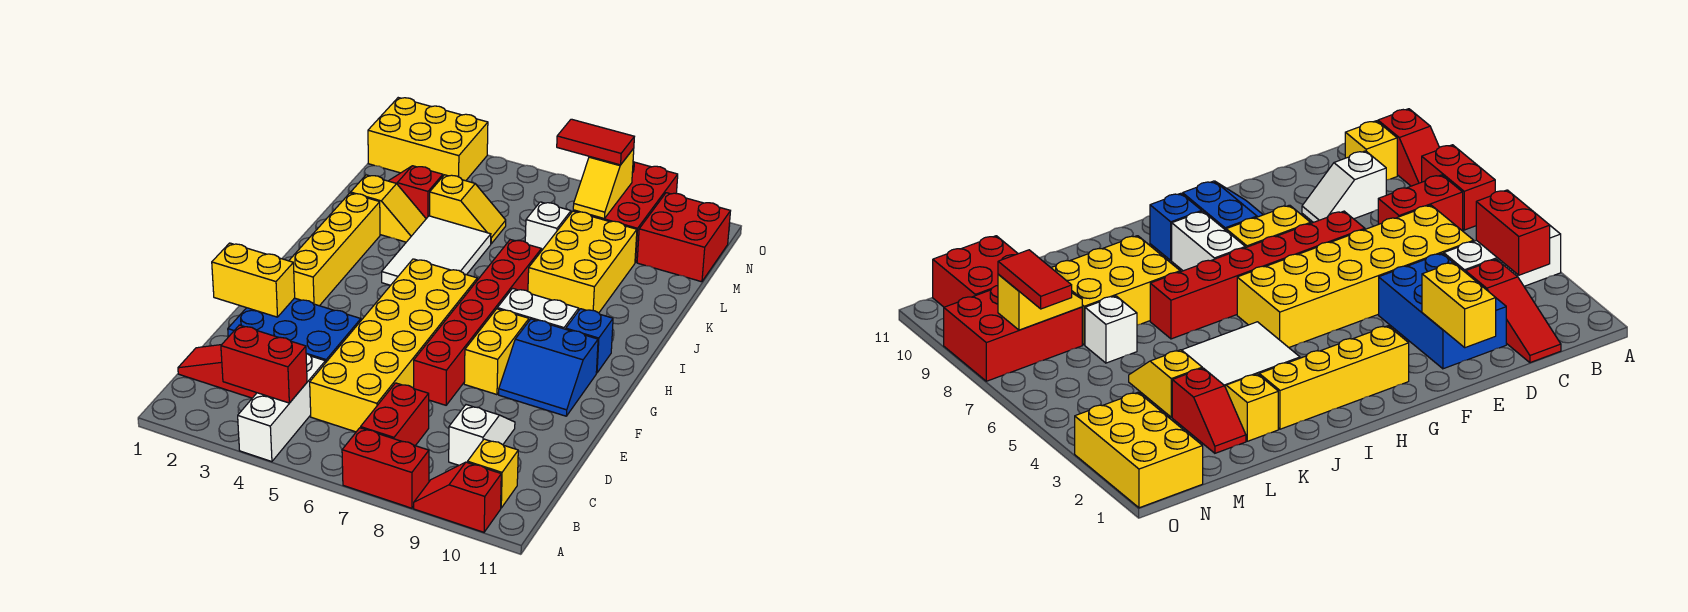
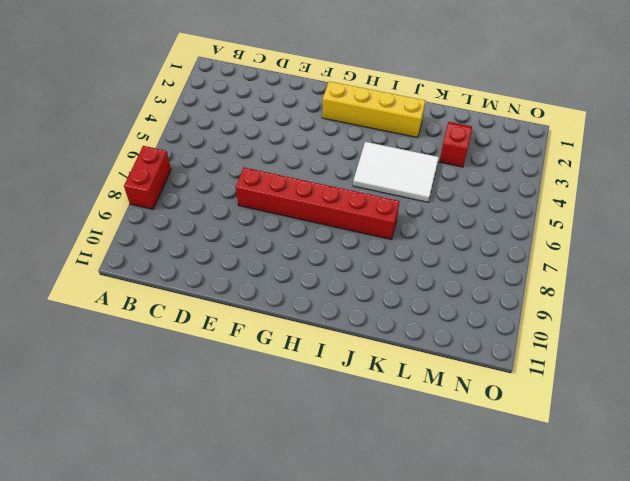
none -> white brick A4:C4 level 1
none -> red slope A9:A10 level 1 top 10
none -> red brick B7:C7 level 1

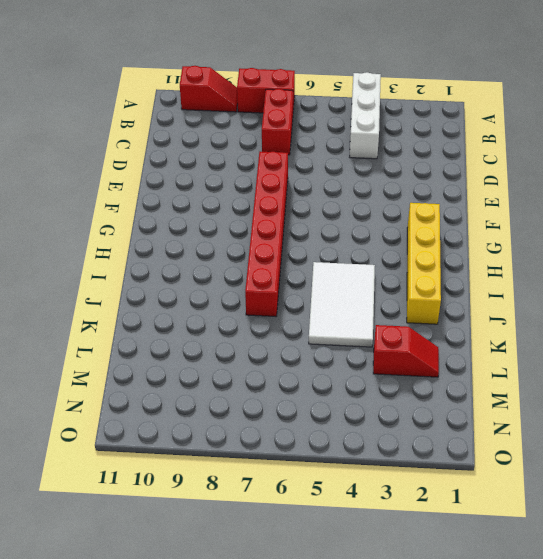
none -> yellow brick B10 level 1
none -> red slope C1:C3 level 1 top 3
none -> yellow brick C5:H6 level 1

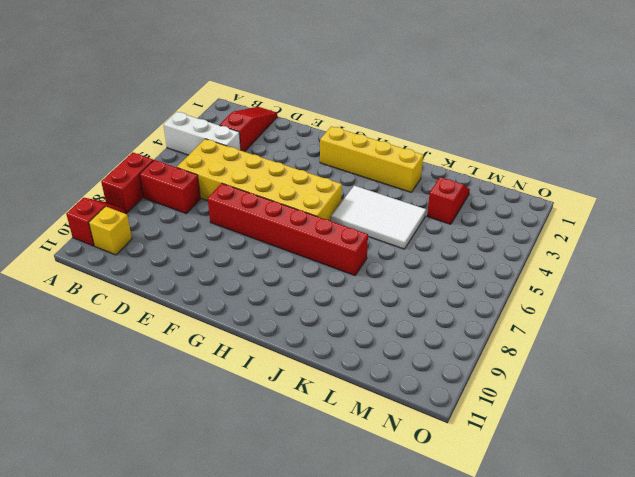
none -> white slope C9:D9 level 1 top C
none -> blue brick D2:E4 level 1
none -> yellow brick F8:G8 level 1

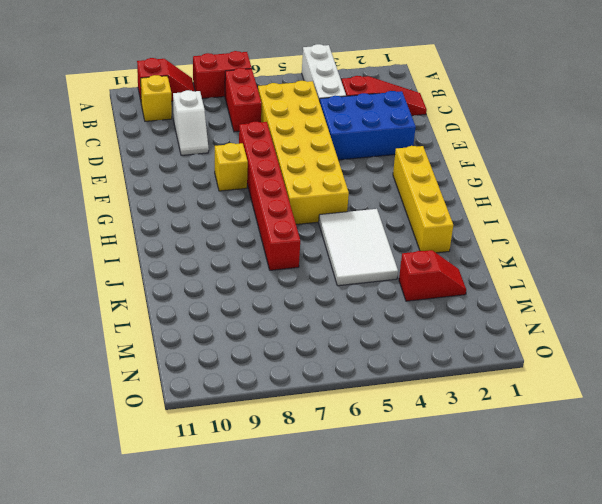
yellow brick F8 level 1 -> yellow brick F8:G8 level 1
none -> blue slope F9:G10 level 1 top G
none -> white brick H8:H9 level 1
none -> blue brick H10 level 1

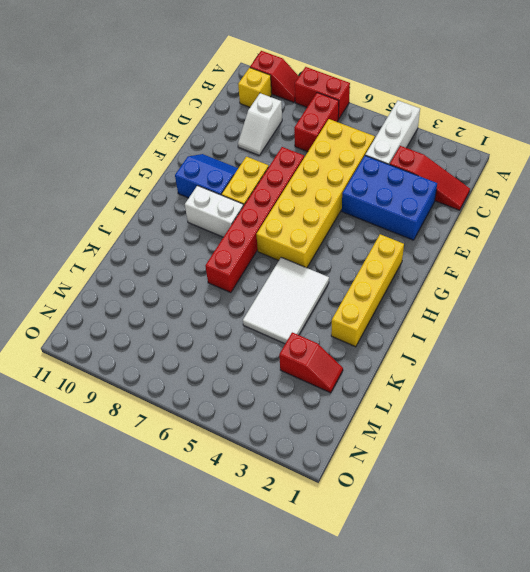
none -> blue brick H10 level 1
none -> yellow brick J8:L9 level 1
none -> yellow slope K2:K3 level 1 top 2

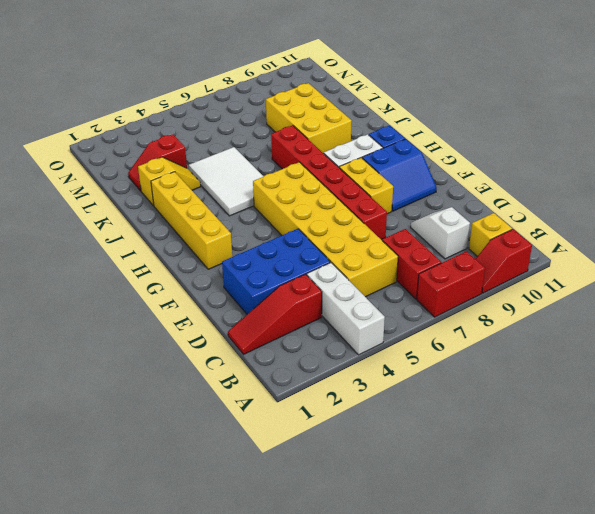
none -> yellow slope L4:L5 level 1 top 4
none -> white brick L7 level 1
none -> red brick M8:O9 level 1

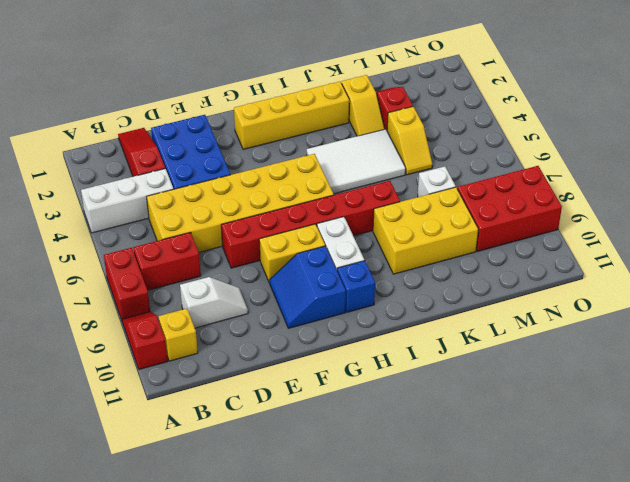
none -> red brick M10:N11 level 1
none -> yellow brick N1:O3 level 1
none -> red brick B3:B4 level 2

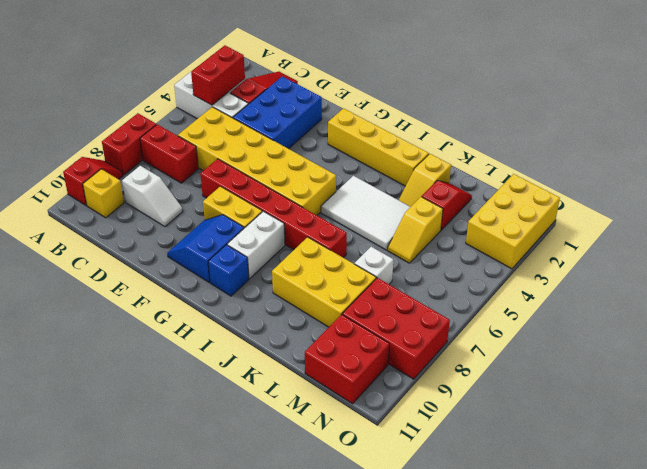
none -> yellow brick E1:E2 level 2
none -> yellow slope M8:N8 level 2 top N
none -> red tile N7:N8 level 3

